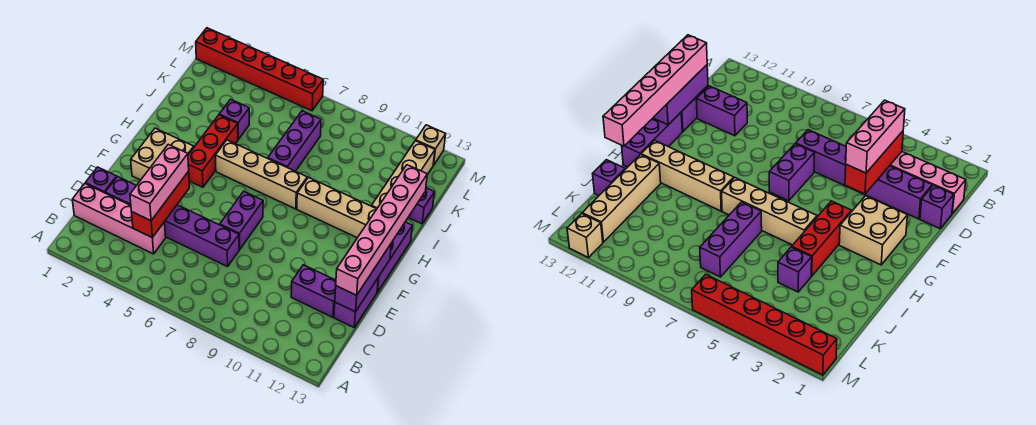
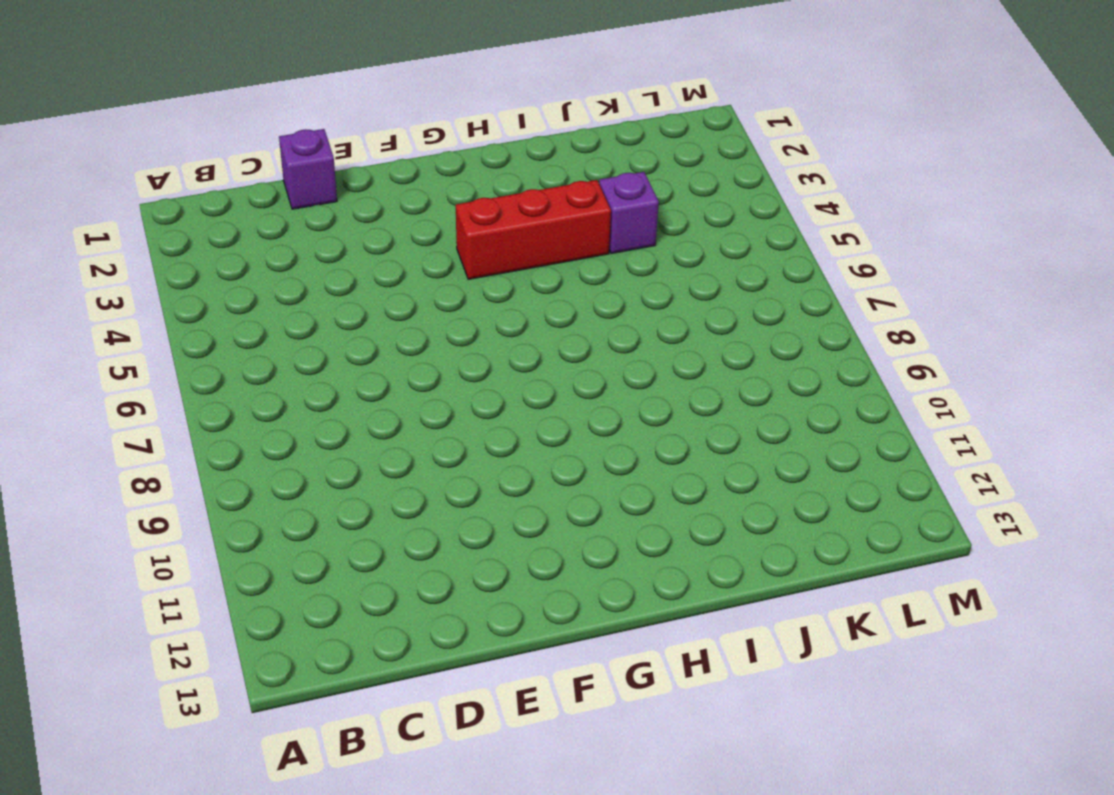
none -> pink brick C1:C4 level 1
none -> purple brick D2:D7 level 1
none -> purple brick D11:D12 level 1

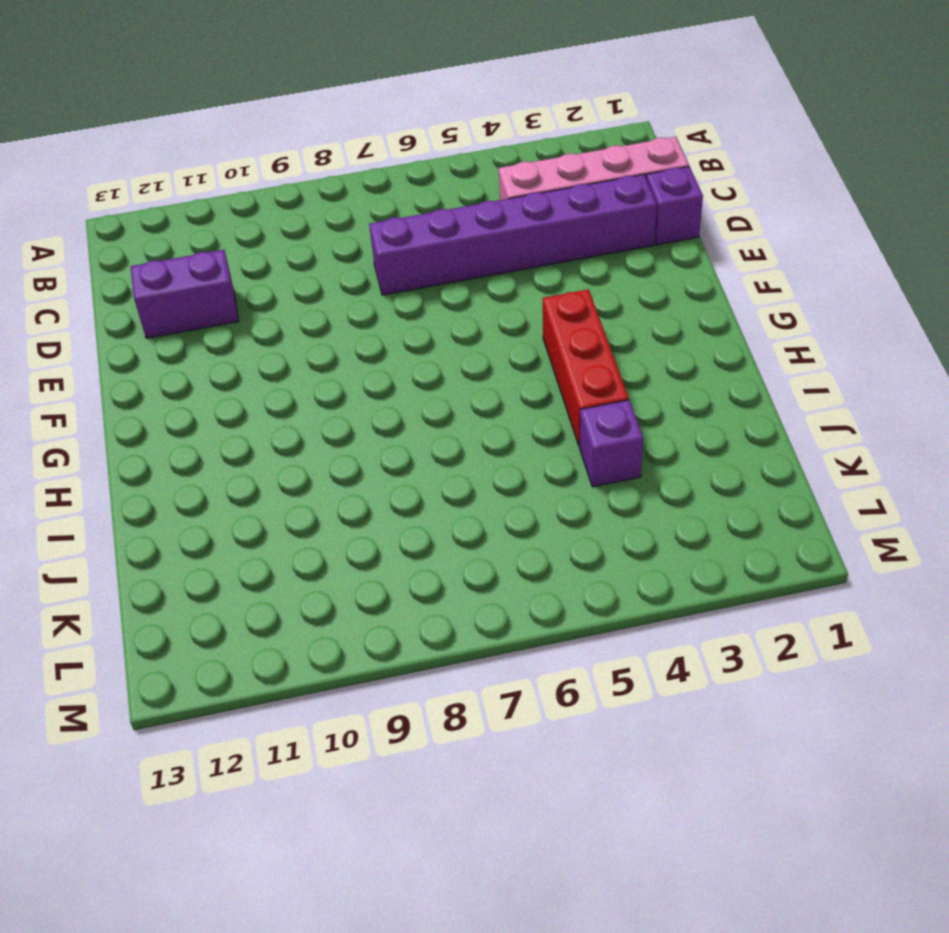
none -> purple brick D13:E13 level 1
none -> purple brick E7:F7 level 1
none -> tan brick F2:G3 level 1

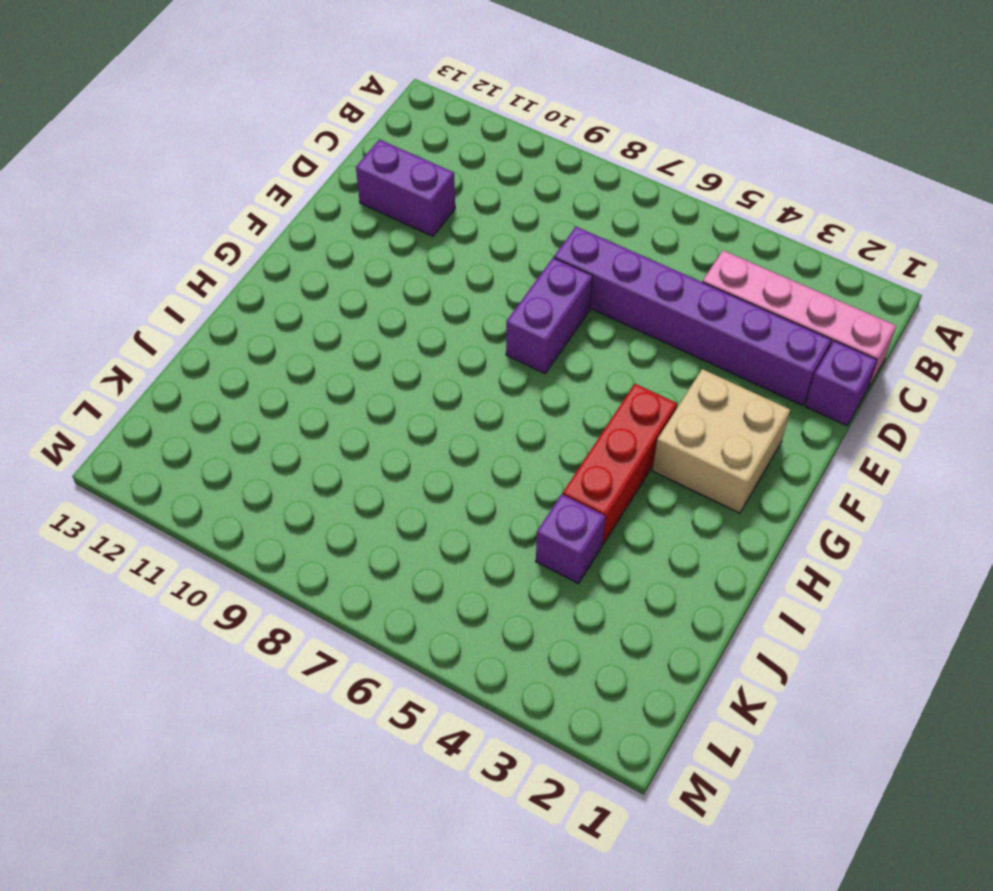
none -> purple brick D13:E13 level 1
none -> purple brick F13:H13 level 1
none -> tan brick H5:H8 level 1

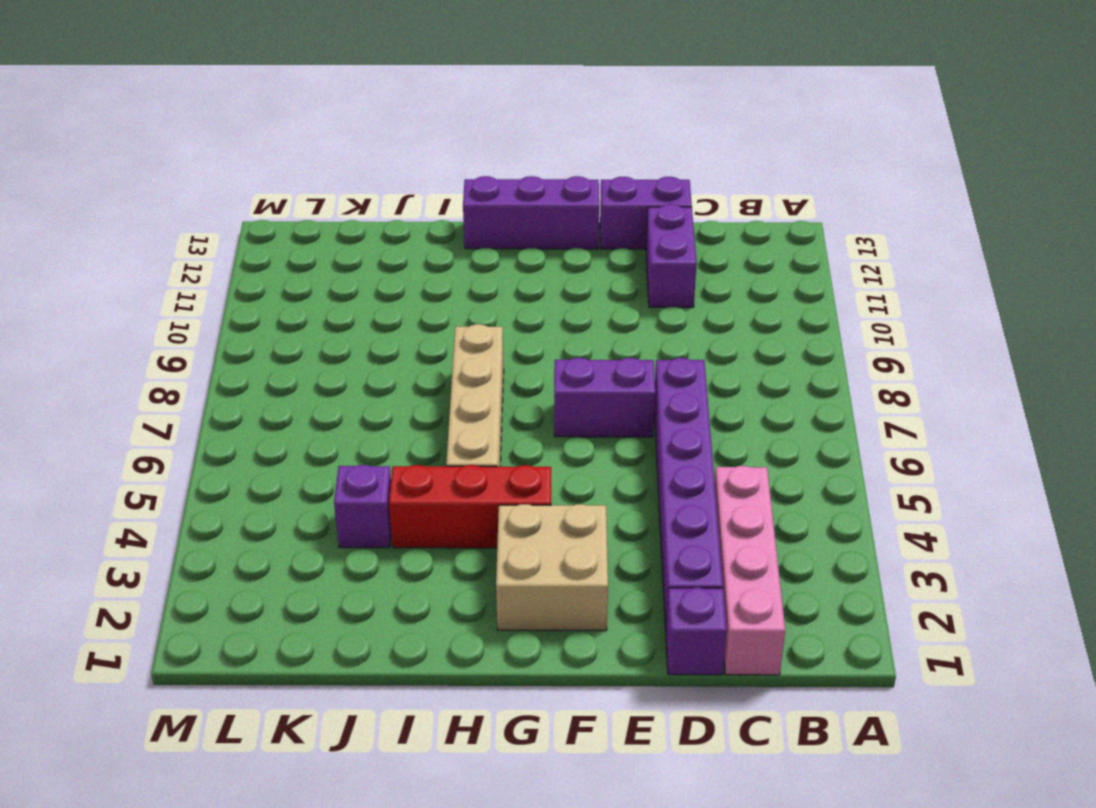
none -> tan brick H9:H12 level 1
none -> purple brick I7:K7 level 1
none -> tan brick I12:L12 level 1

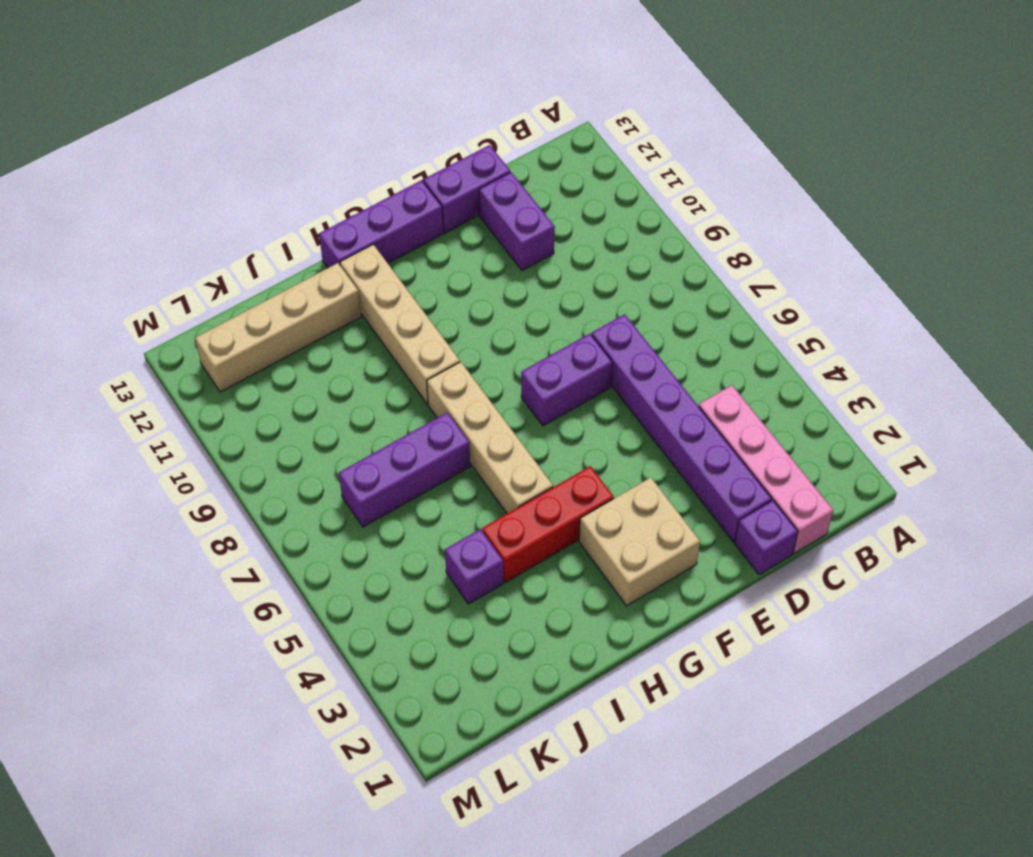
none -> purple brick J13 level 1
none -> red brick M1:M6 level 1
none -> tan brick M12 level 1

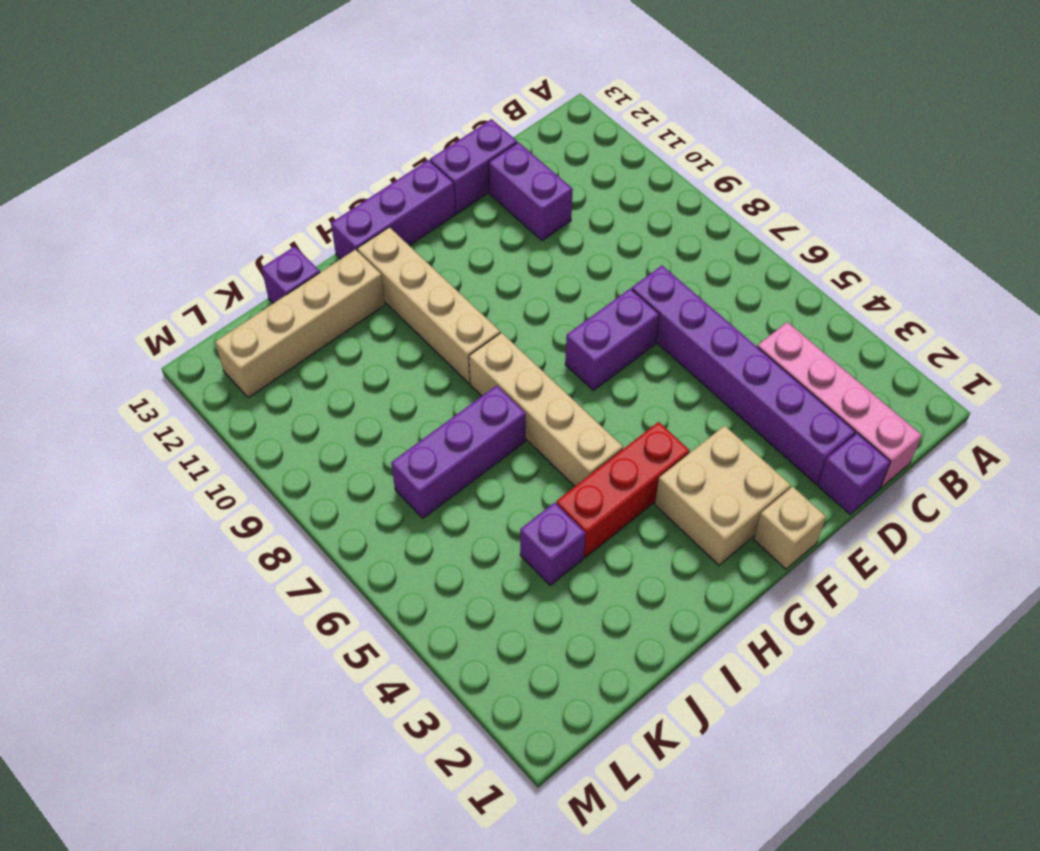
tan brick F1 level 1 -> tan brick M12 level 1
none -> red brick M1:M6 level 1
none -> red brick C4:E4 level 2
none -> purple brick D13:F13 level 2

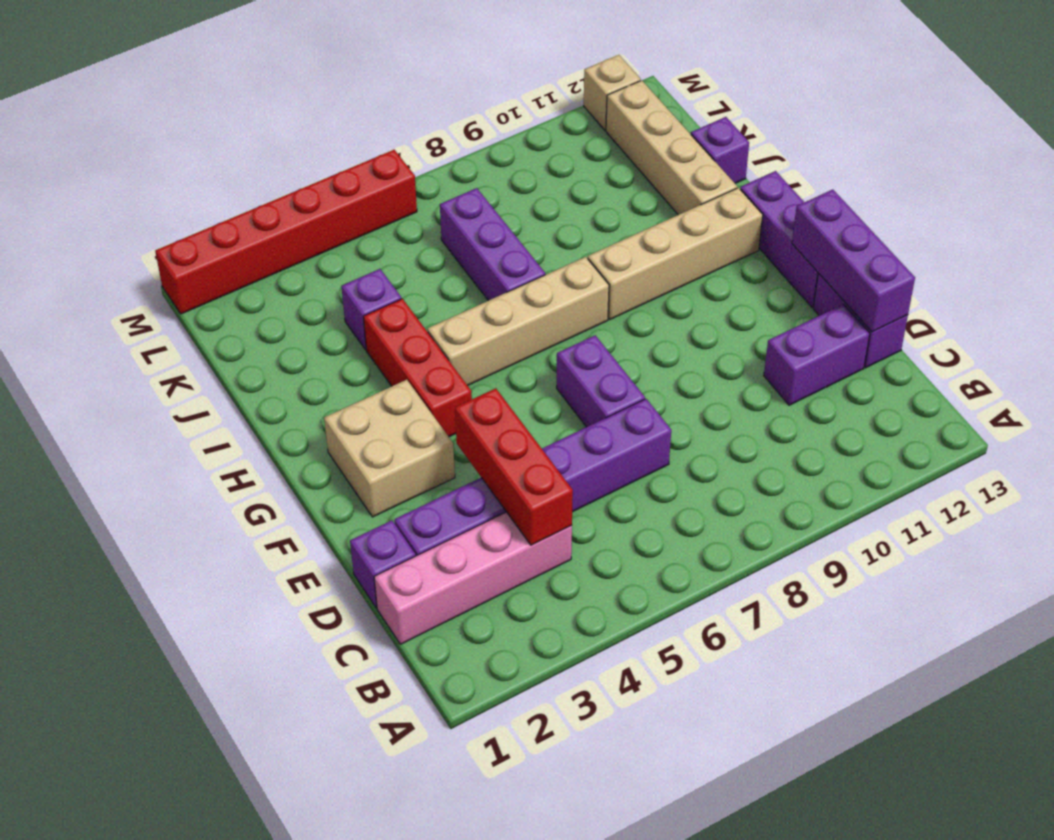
none -> pink brick C4:E4 level 3
none -> pink brick D13:I13 level 3

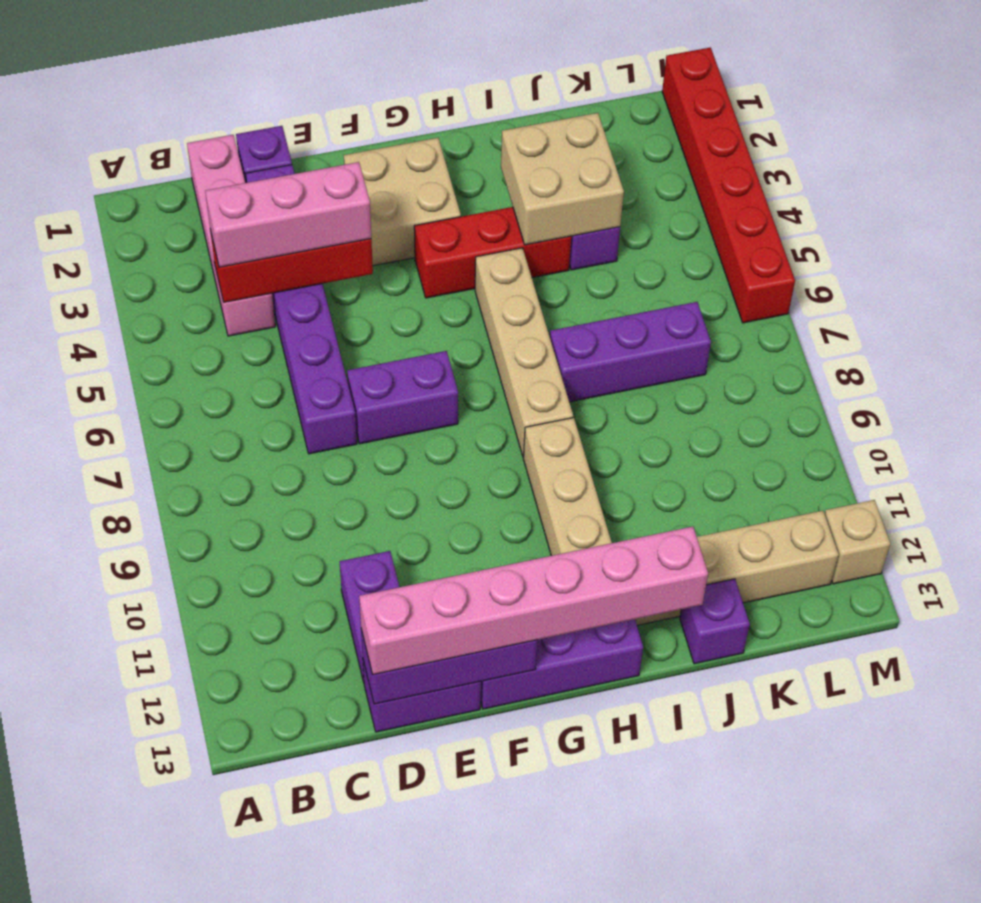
tan brick I3:J4 level 2 -> none

